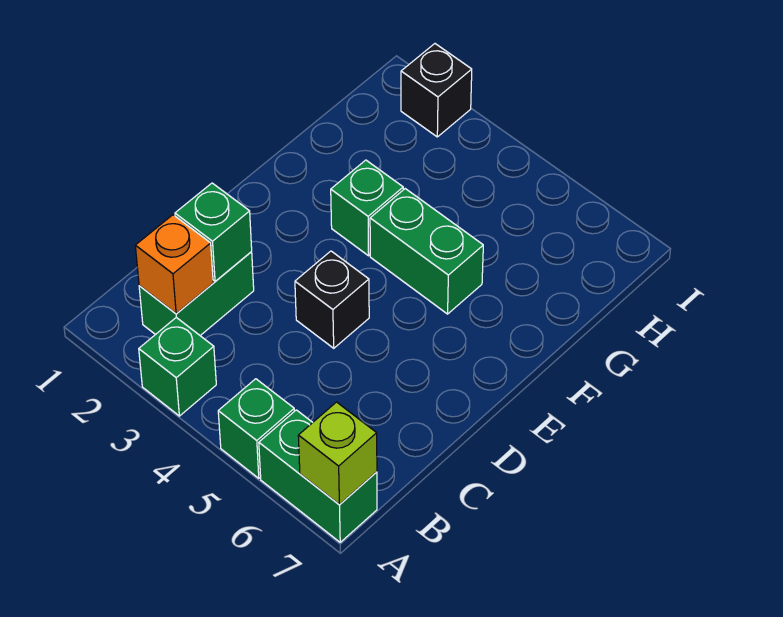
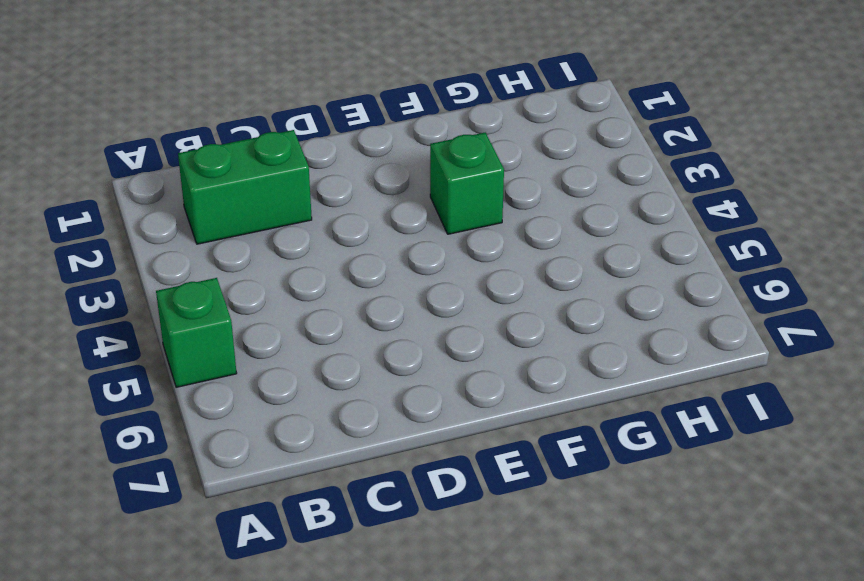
none -> green brick A3 level 1
none -> green brick A6:A7 level 1

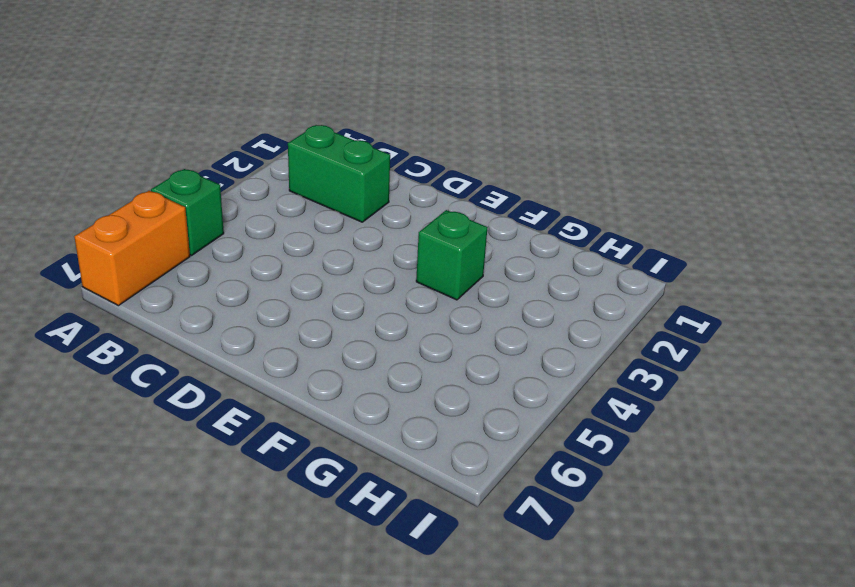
orange brick A6:A7 level 1 -> green brick A6:A7 level 1
none -> green brick A3 level 1
none -> black brick D4 level 1

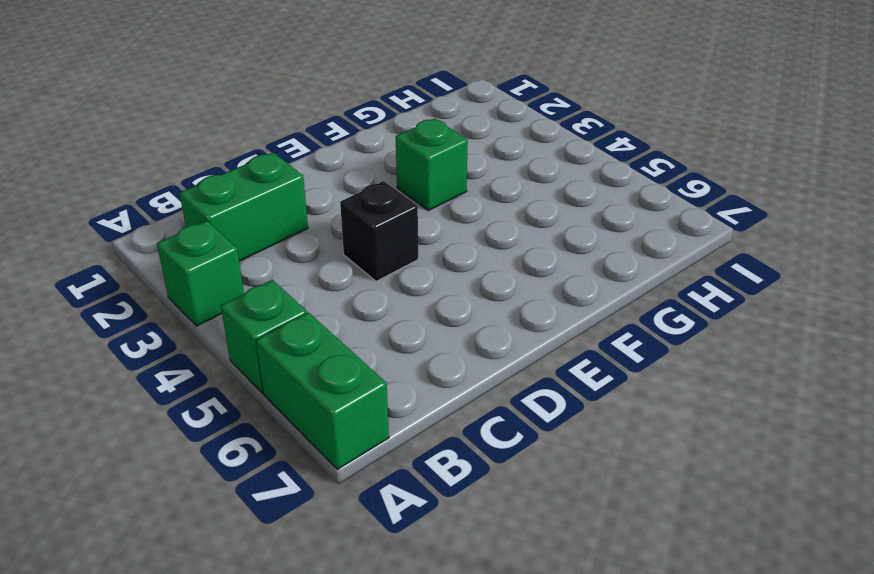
none -> green brick F4:F5 level 1
none -> black brick I2 level 1

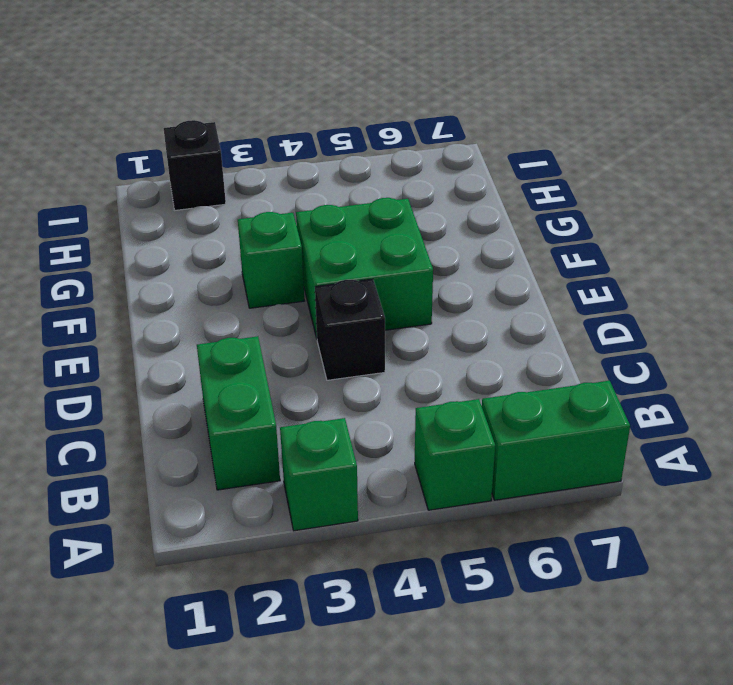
green brick E4:F5 level 1 -> green brick F4:F5 level 1
none -> lime brick A7 level 2
none -> orange brick B2 level 2

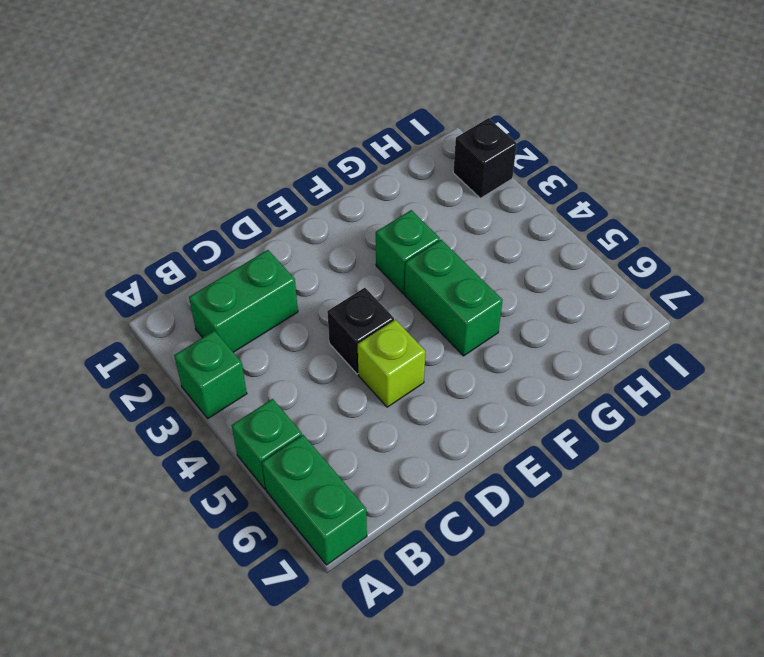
lime brick D5 level 1 -> lime brick A7 level 2
none -> orange brick B2 level 2
none -> green brick C2 level 2

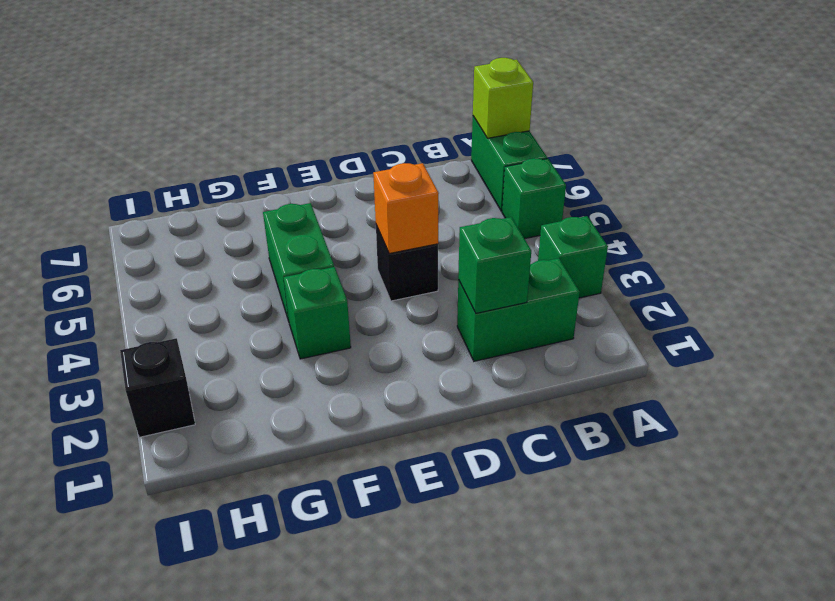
orange brick D4 level 2 -> orange brick B2 level 2

